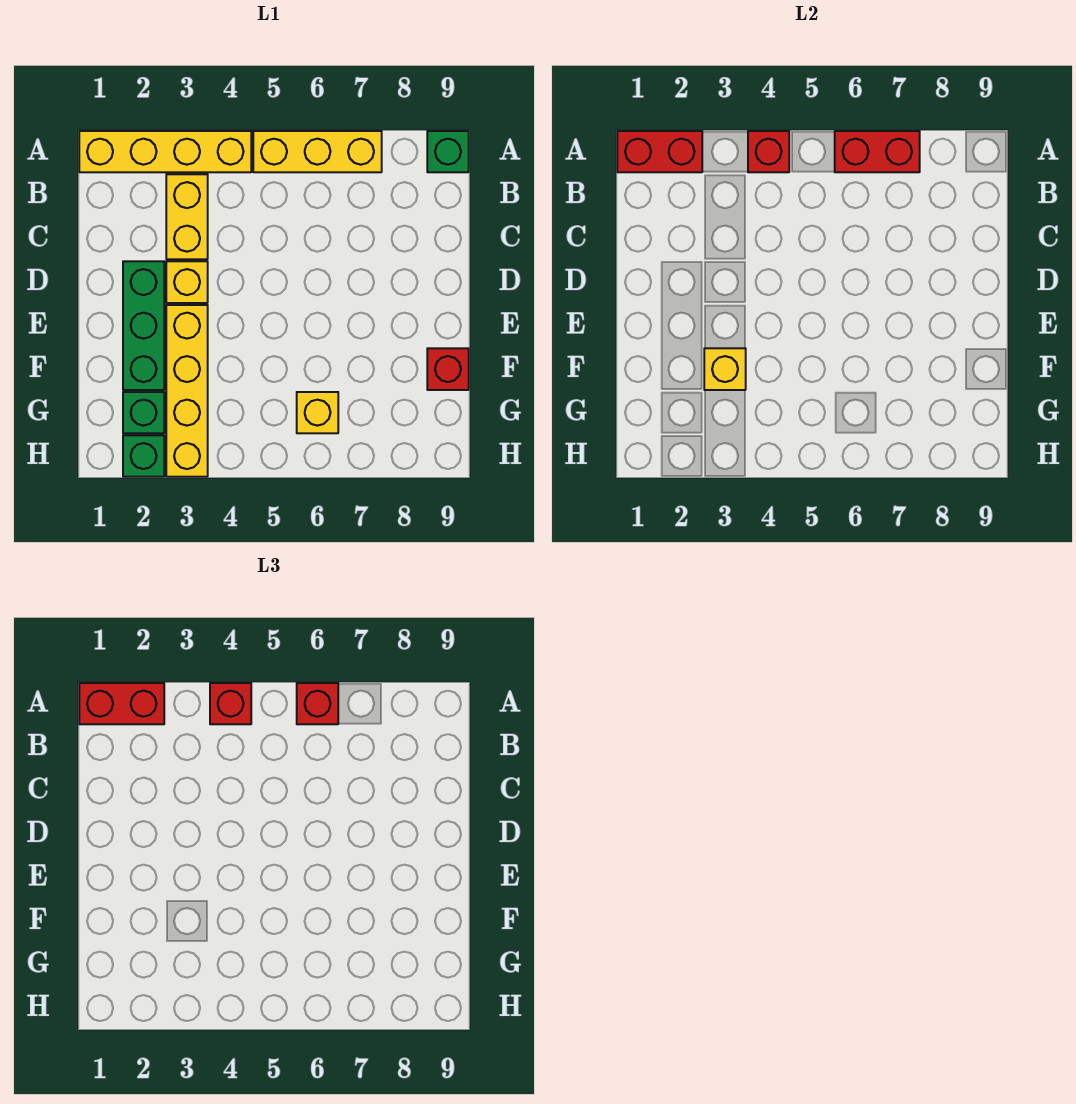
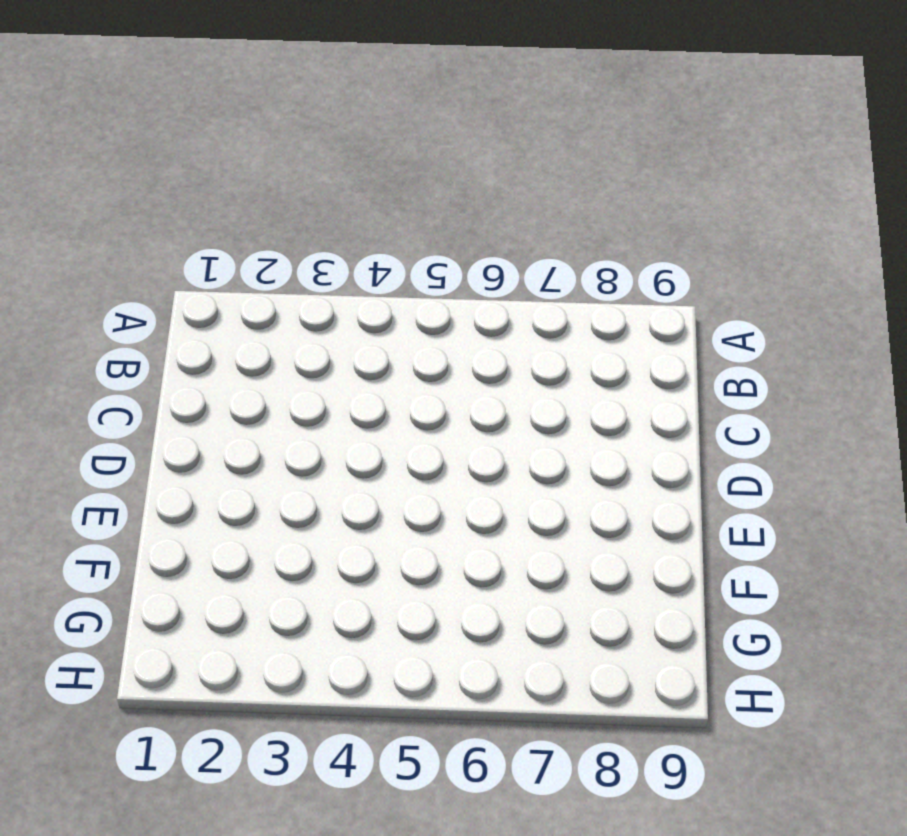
none -> yellow brick A1:A4 level 1
none -> yellow brick A5:A7 level 1
none -> green brick A9 level 1

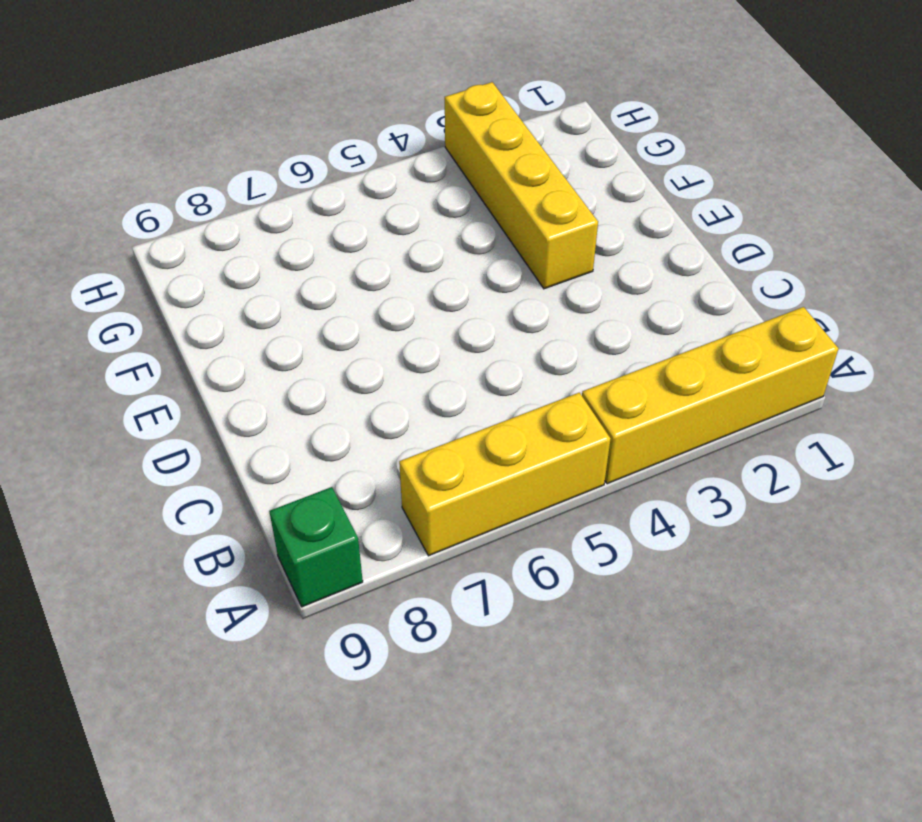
none -> yellow brick B3:C3 level 1
none -> green brick D2:F2 level 1
none -> yellow brick D3 level 1

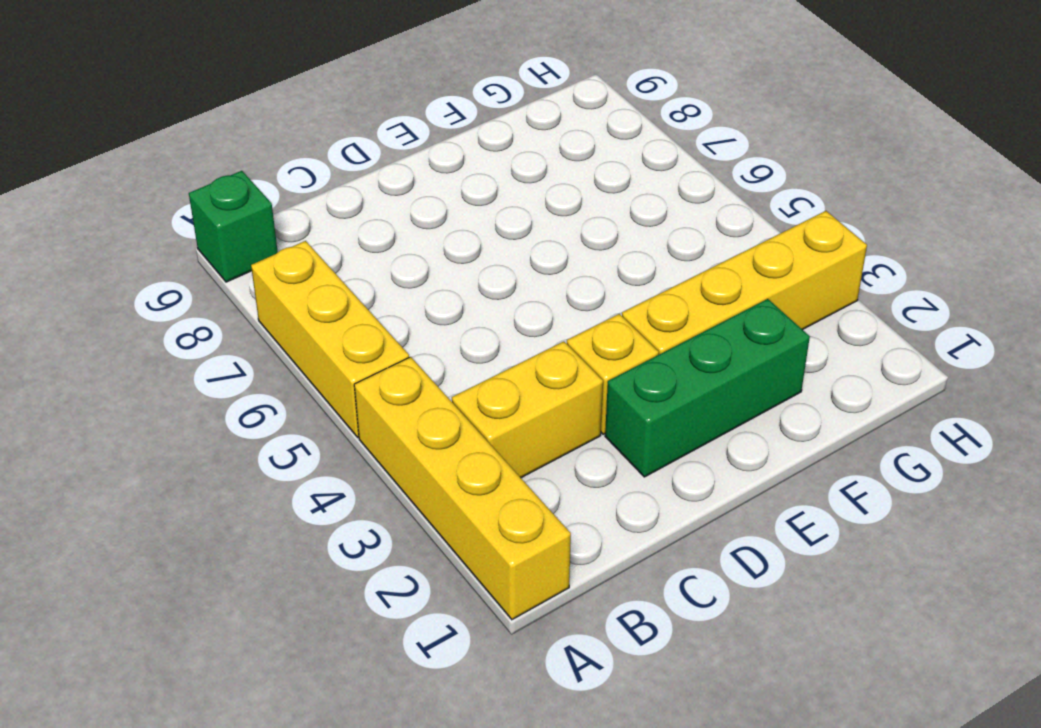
none -> red brick F9 level 1
none -> green brick G2 level 1
none -> yellow brick G6 level 1

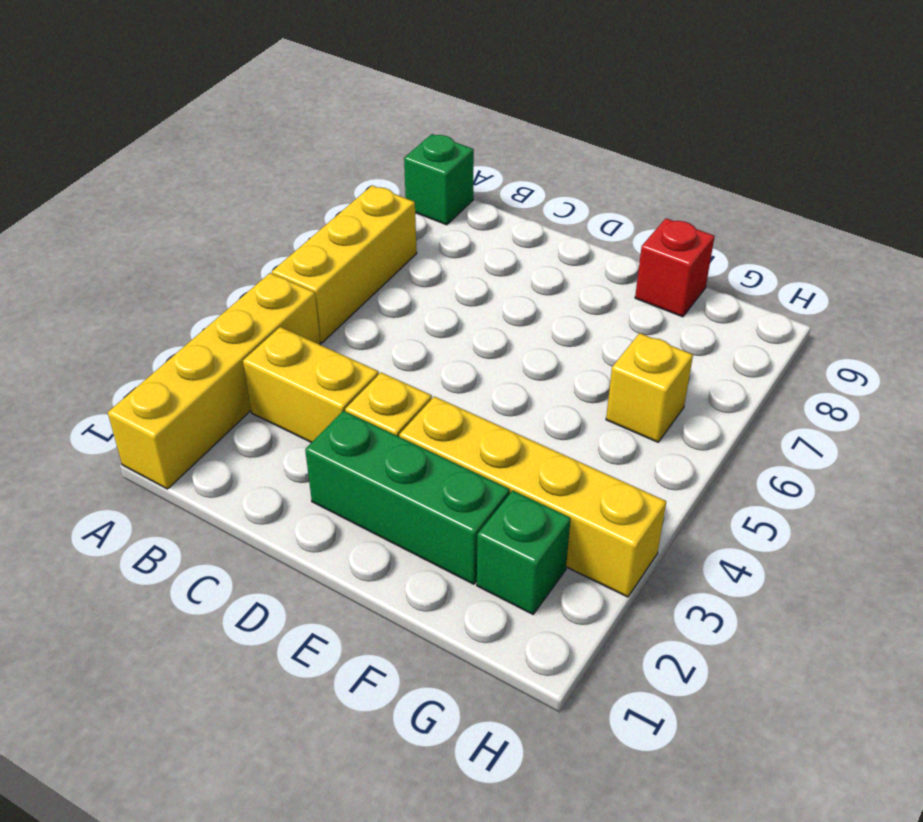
none -> green brick H2 level 1
none -> red brick A1:A2 level 2
none -> red brick A4 level 2

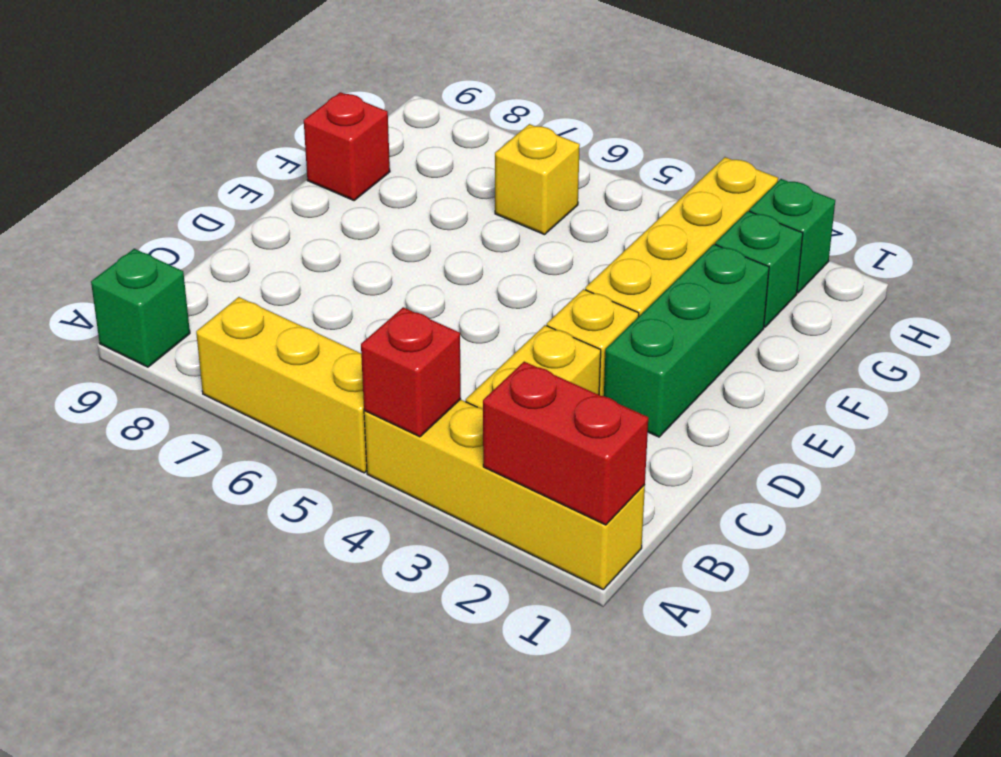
none -> red brick A6:A7 level 2
none -> yellow brick F3 level 2
none -> red brick A1:A2 level 3

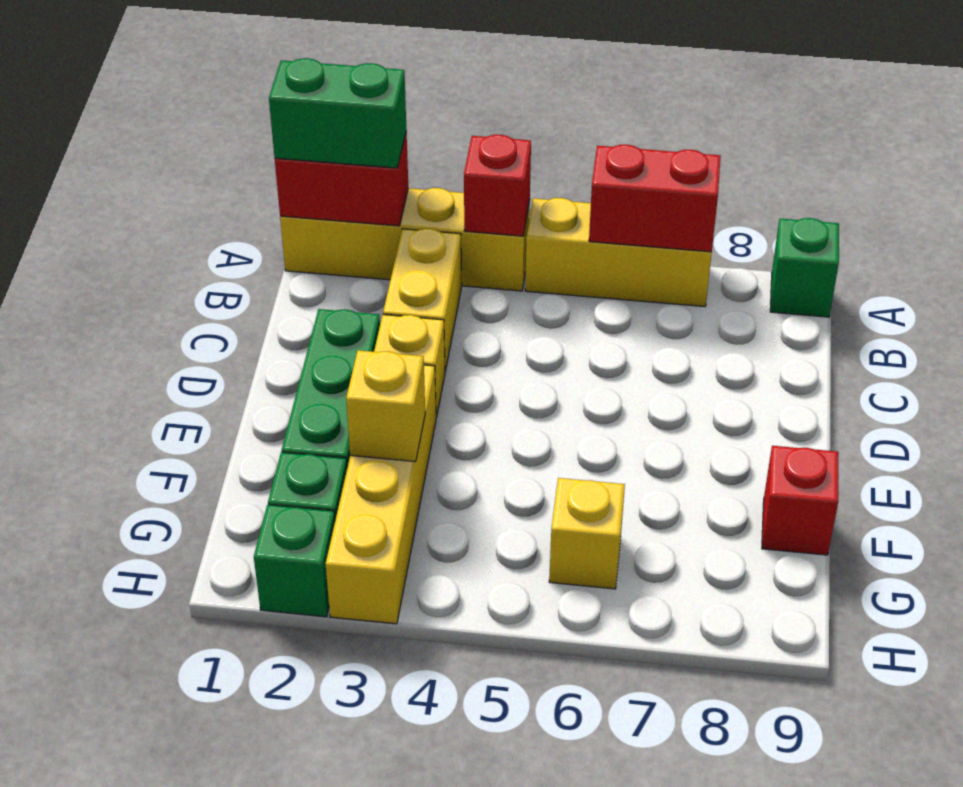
green brick A1:A2 level 3 -> red brick A1:A2 level 3
none -> red brick A4 level 3
none -> red brick A6 level 3

